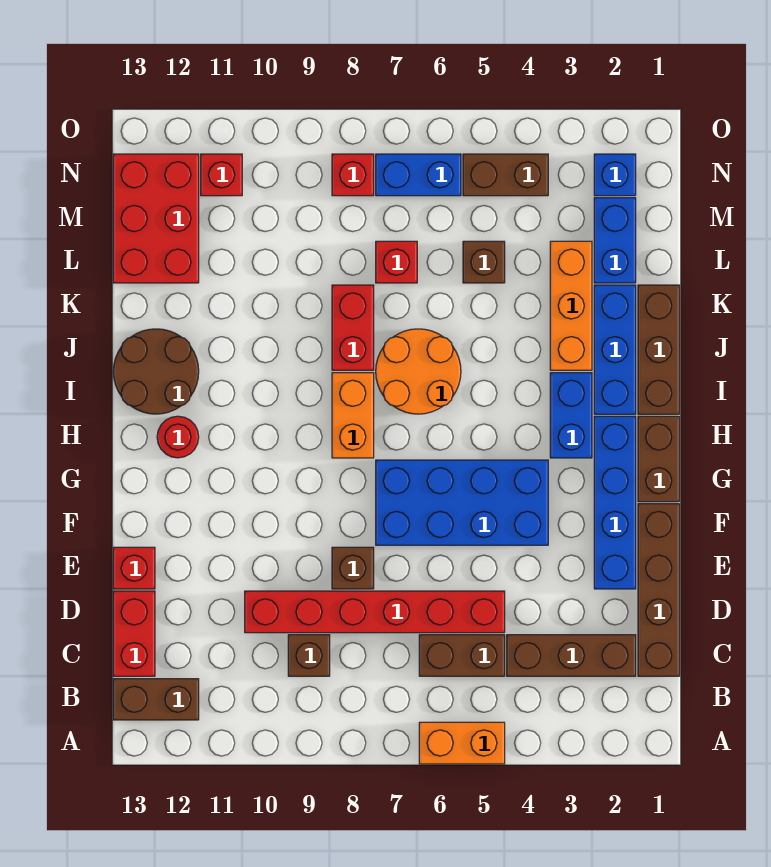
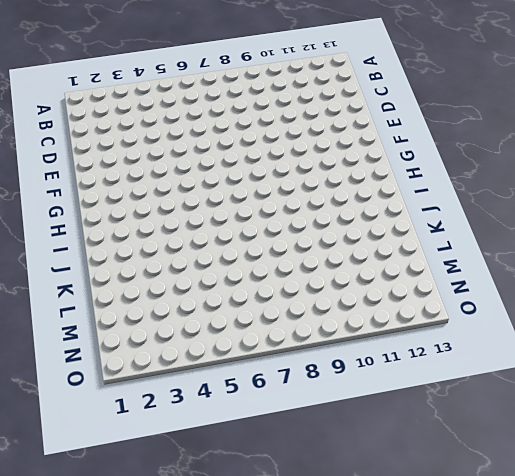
none -> orange brick A5:A6 level 1
none -> brown brick B12:B13 level 1
none -> brown brick C1:F1 level 1
none -> brown brick C2:C4 level 1

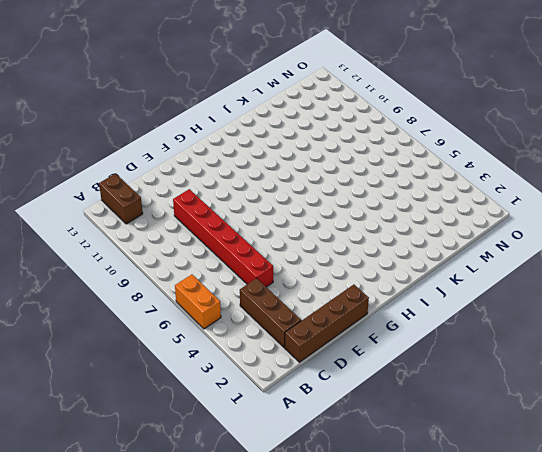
none -> brown brick C5:C6 level 1
none -> brown brick C9 level 1
none -> red brick C13:D13 level 1
none -> blue brick E2:H2 level 1

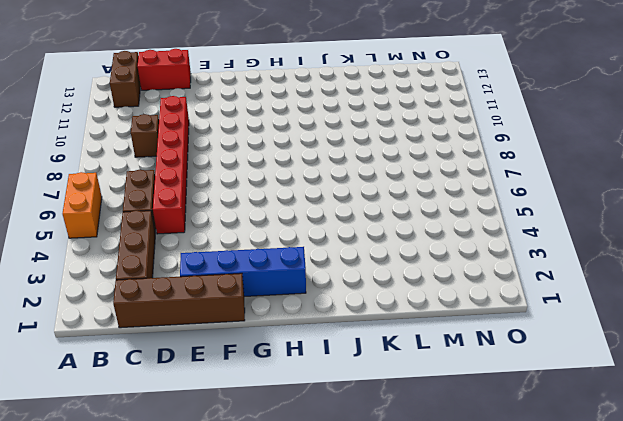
none -> brown brick E8 level 1
none -> red brick E13 level 1
none -> blue brick F4:G7 level 1
none -> brown brick G1:H1 level 1

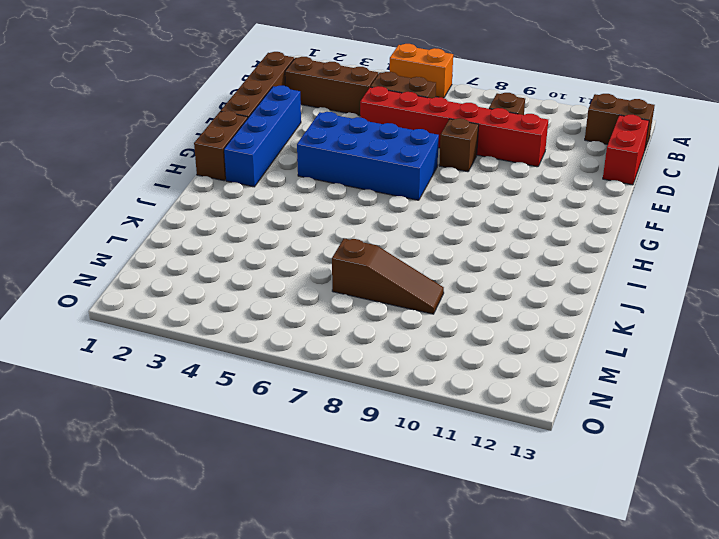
brown slope L7:L9 level 1 top 7 -> red brick L7 level 1
none -> red brick E13 level 1
none -> blue brick H3:I3 level 1
none -> orange brick H8:I8 level 1
none -> red round brick H12 level 1

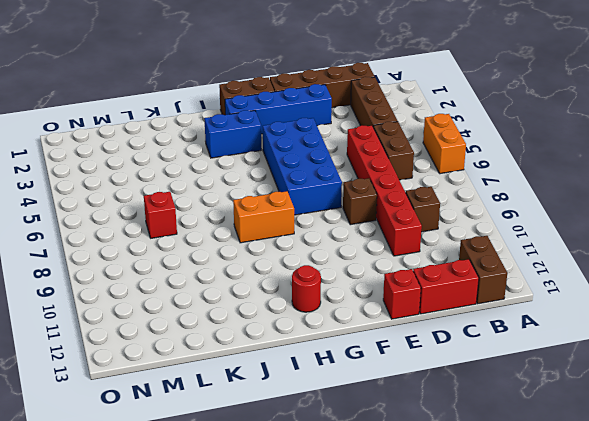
none -> brown brick I1:K1 level 1
none -> blue brick I2:K2 level 1
none -> orange round brick I6:J7 level 1
none -> brown round brick I12:J13 level 1

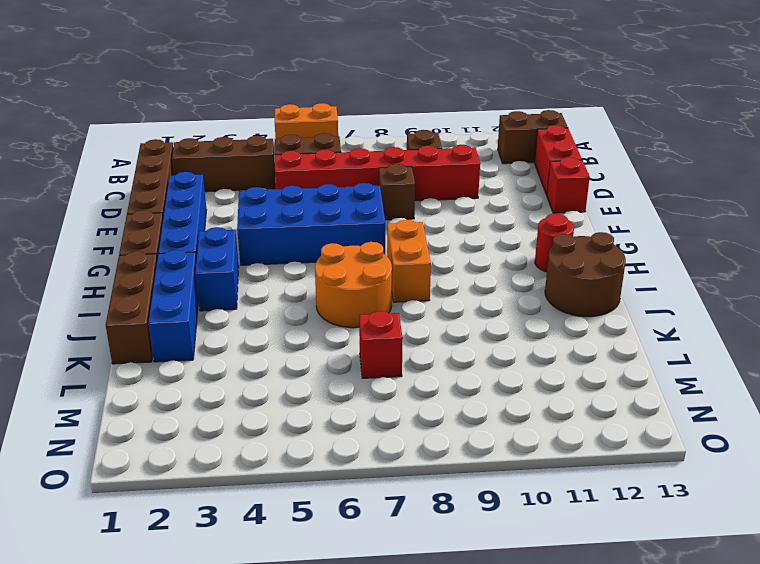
none -> orange brick J3:L3 level 1
none -> red brick J8:K8 level 1
none -> blue brick L2:M2 level 1
none -> brown brick L5 level 1

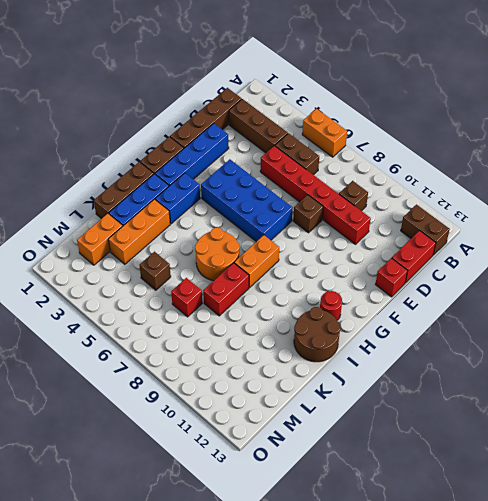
orange brick L2:M2 level 1 -> blue brick L2:M2 level 1
none -> red brick L12:N13 level 1
none -> blue brick N2 level 1
none -> brown brick N4:N5 level 1
none -> blue brick N6:N7 level 1

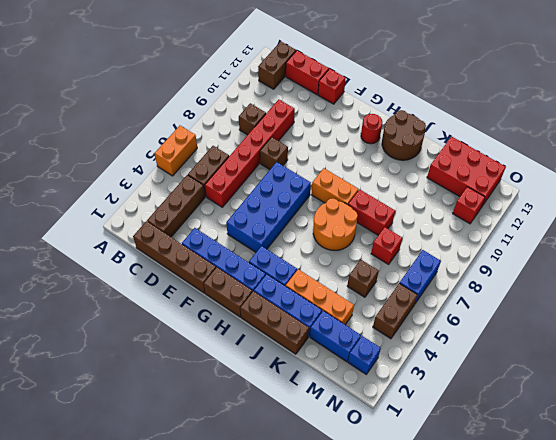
none -> red brick N8 level 1

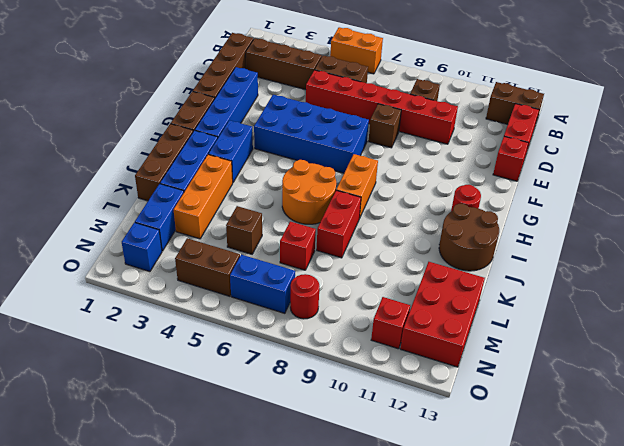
red round brick N8 level 1 -> red brick N8 level 1

